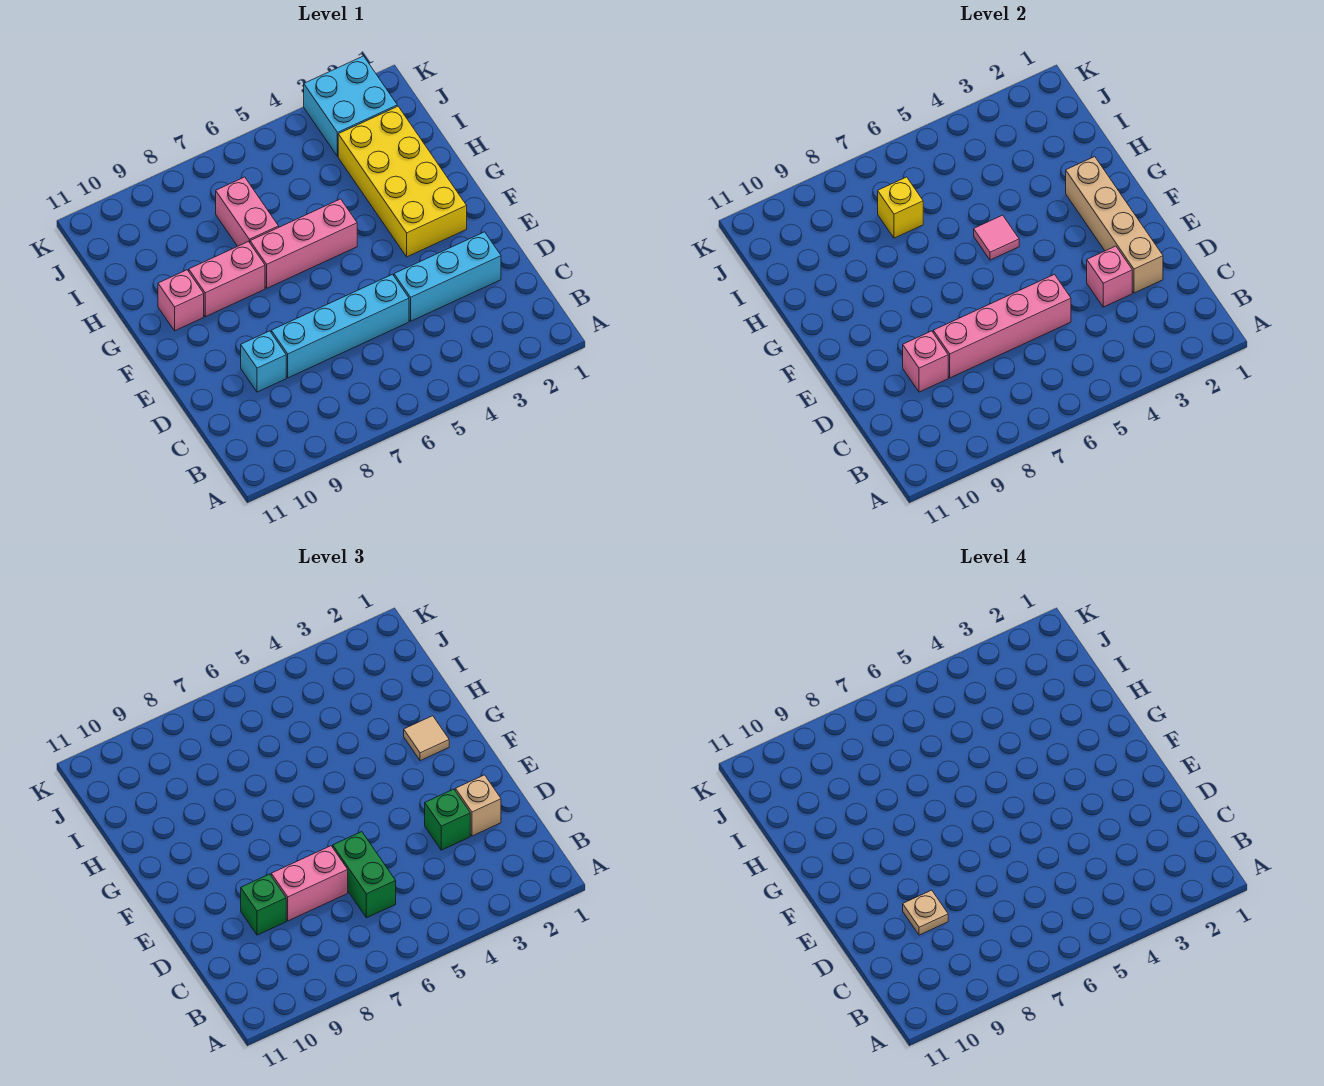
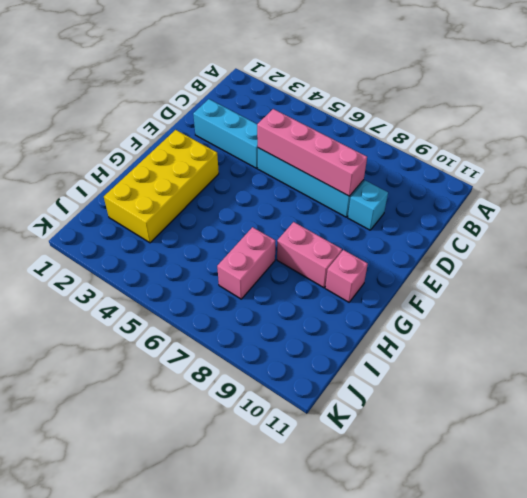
none -> pink brick G5:G7 level 1
none -> cyan brick J2:K3 level 1
none -> tan brick D2:G2 level 2

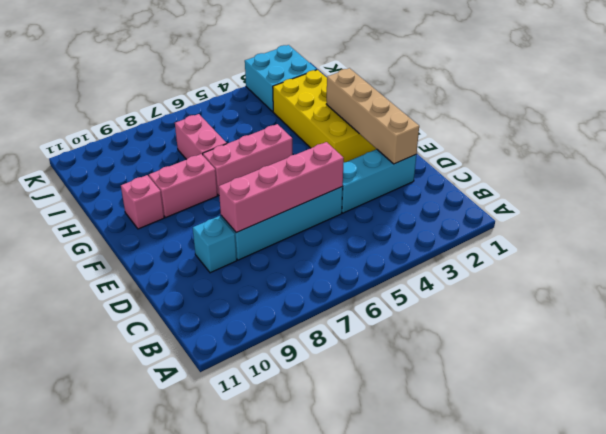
none -> pink brick D3 level 2
none -> pink brick D9 level 2
none -> pink tile G5 level 2

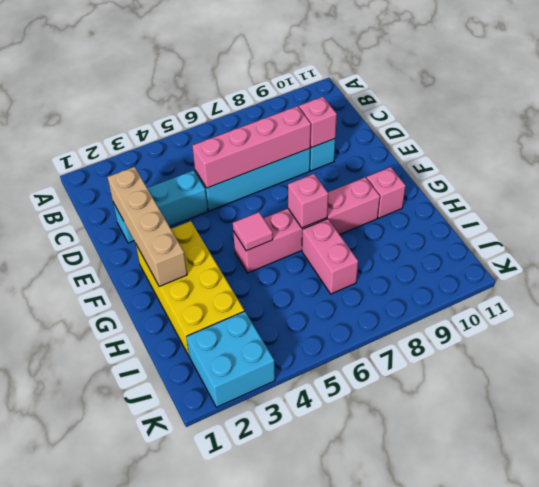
pink brick G7 level 2 -> pink brick D3 level 2
none -> yellow brick I7 level 2
none -> green brick C6:D6 level 3
none -> tan brick D2 level 3

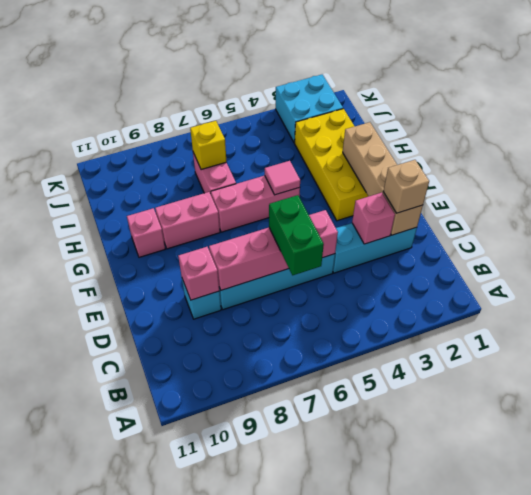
none -> green brick D3 level 3
none -> pink brick D7:D8 level 3
none -> green brick D9 level 3

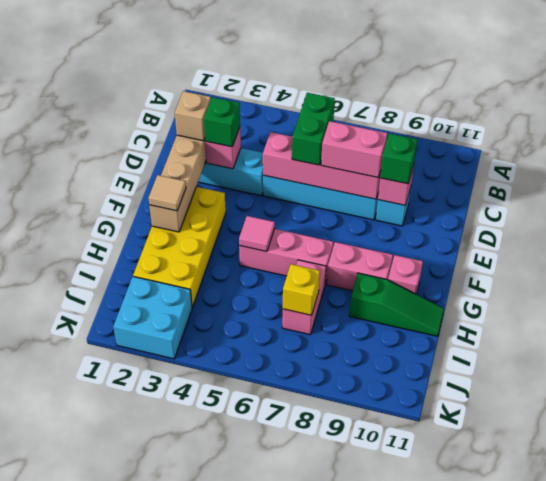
green slope H9:H11 level 1 top 9 -> none
none -> tan plate D9 level 4

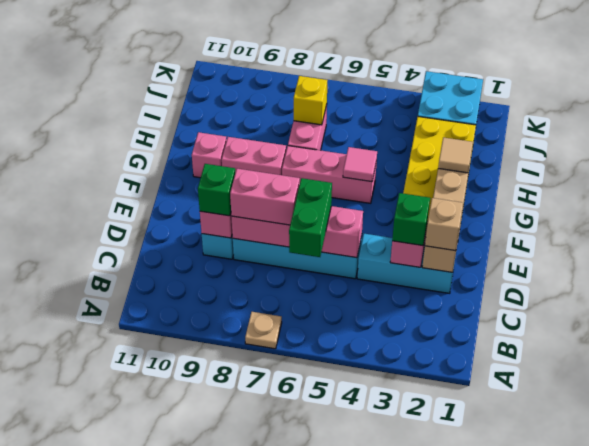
tan plate A7 level 1 -> tan plate D9 level 4

